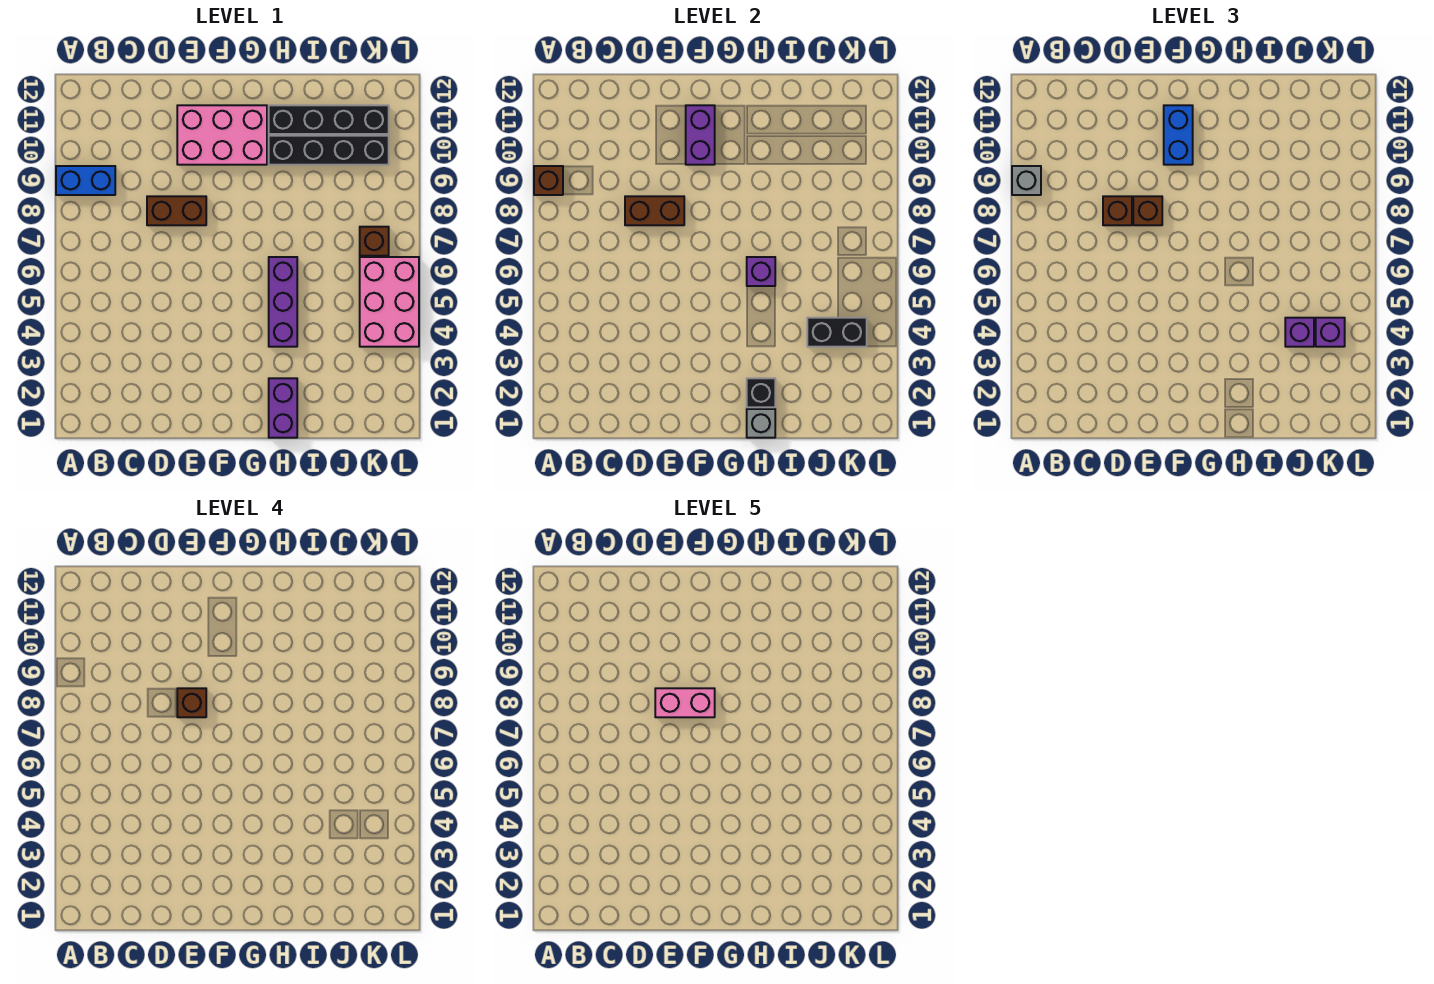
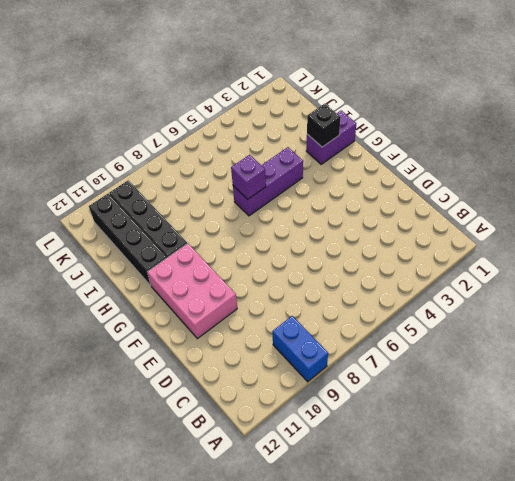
none -> brown brick D8:E8 level 1
none -> pink brick K4:L6 level 1
none -> brown brick K7 level 1

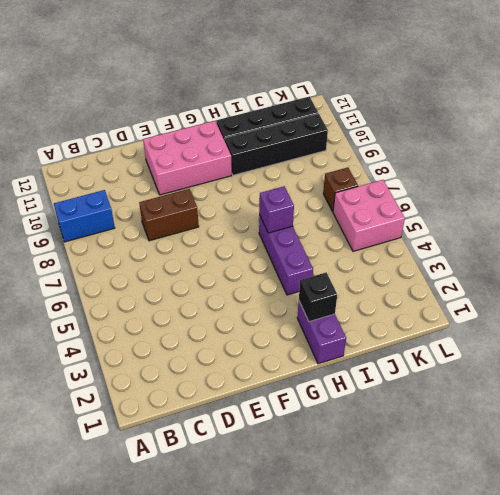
pink brick K5:L6 level 1 -> pink brick K4:L6 level 1
none -> brown brick A9 level 2
none -> brown brick D8:E8 level 2
none -> purple brick F10:F11 level 2

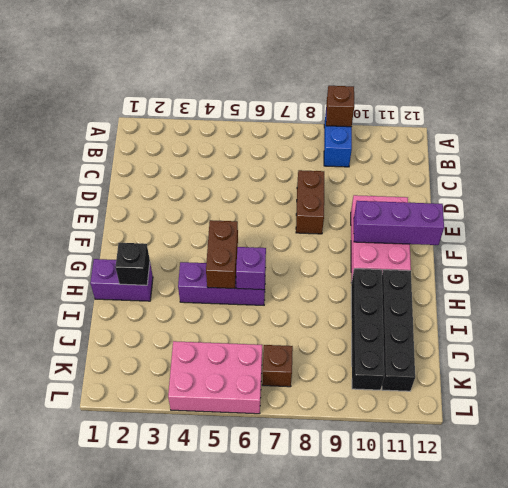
purple brick F10:F12 level 2 -> purple brick F10:F11 level 2
brown brick G5:H5 level 2 -> brown brick D8:E8 level 2
none -> grey brick H1 level 2
none -> black brick J4:K4 level 2
none -> grey brick A9 level 3

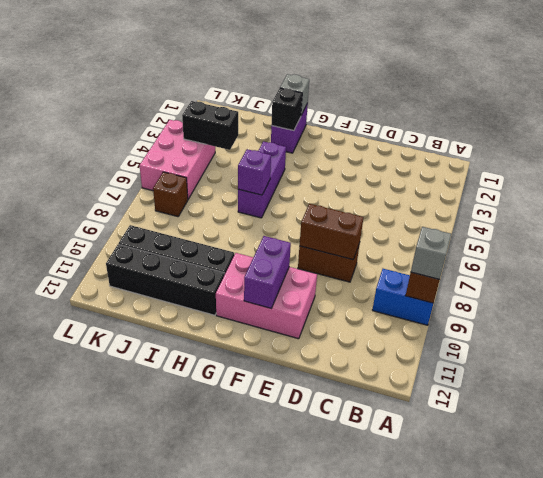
none -> brown brick D8 level 3
none -> brown brick E8 level 3
none -> blue brick F10:F11 level 3

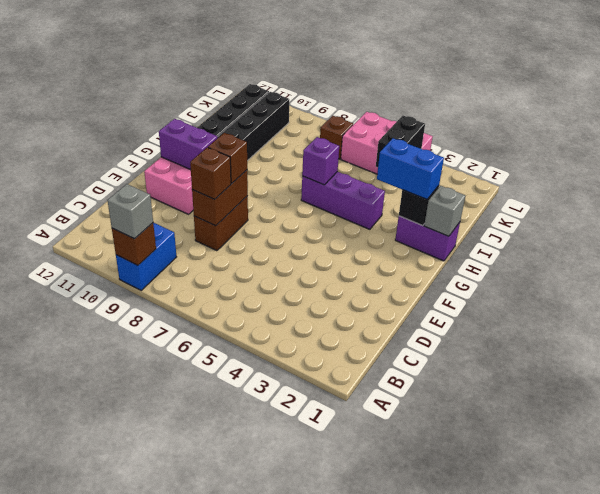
blue brick H2:H3 level 3 -> blue brick F10:F11 level 3
none -> purple brick J4 level 3
none -> purple brick K4 level 3
none -> brown brick E8 level 4

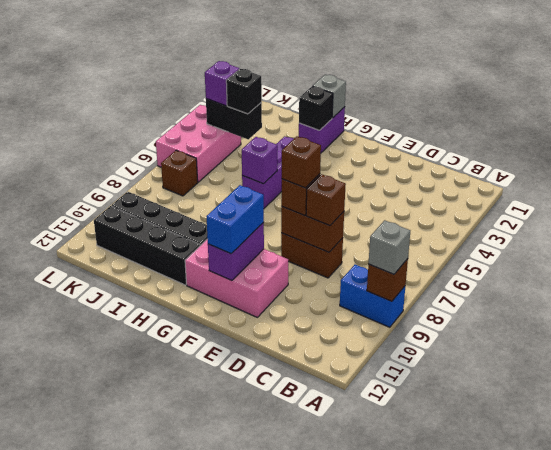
black brick J4 level 3 -> purple brick J4 level 3
none -> pink brick E8:F8 level 5

